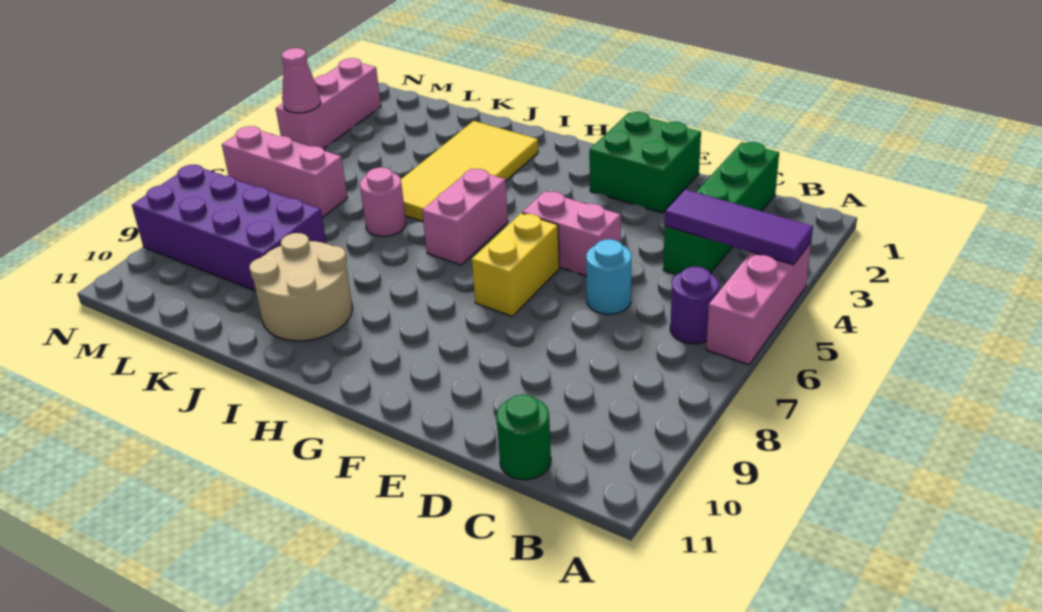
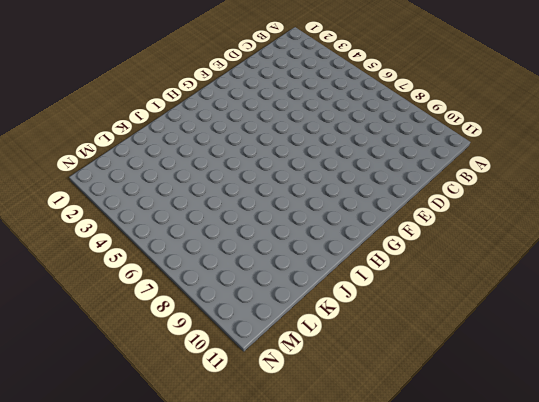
none -> pink brick A4:A6 level 1
none -> purple round brick B6 level 1
none -> green brick C1:C4 level 1

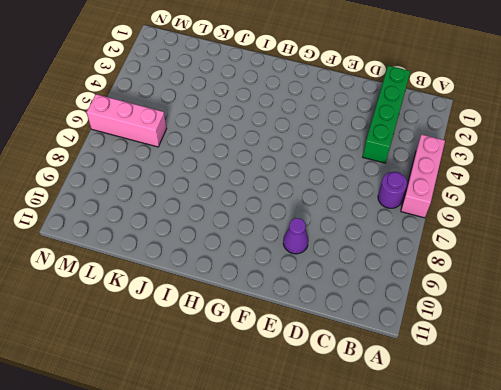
purple cone E9 level 1 -> none
none -> green round brick C11 level 1
none -> cyan round brick D6 level 1
none -> green brick E1:F2 level 1

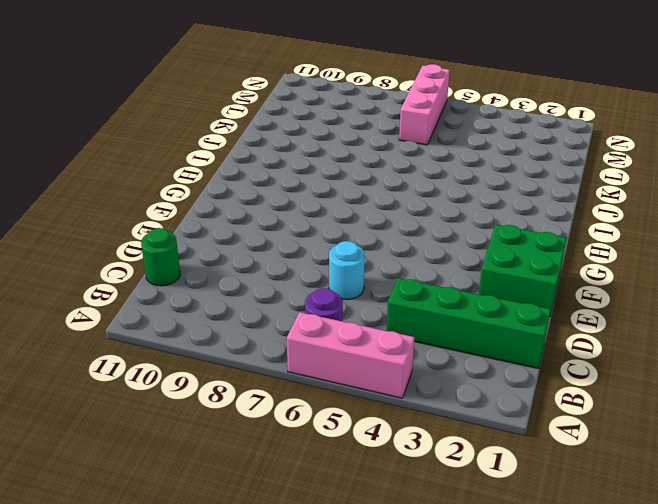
none -> pink brick E5:F5 level 1
none -> yellow brick F6:F7 level 1
none -> pink brick H5:H6 level 1

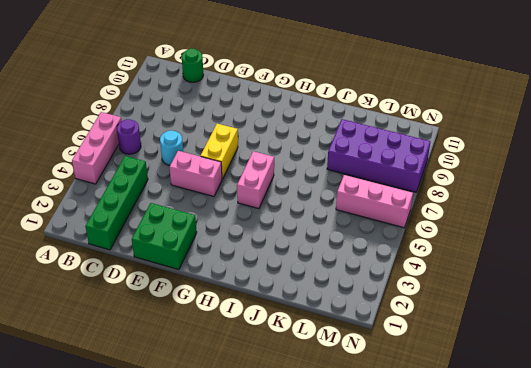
none -> yellow tile I2:J5 level 1
none -> tan round brick I9:J10 level 1
none -> pink round brick J6 level 1

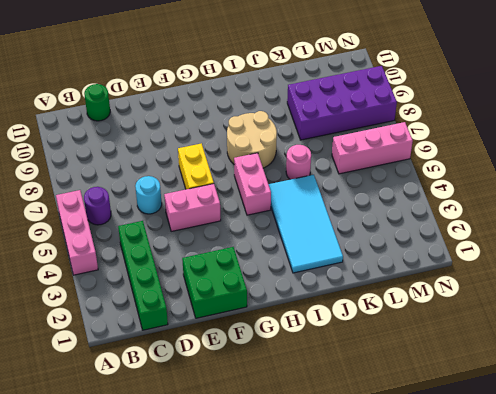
tan round brick H7:I8 level 1 -> tan round brick I9:J10 level 1
cyan tile I2:J5 level 1 -> yellow tile I2:J5 level 1
none -> pink brick N2:N4 level 1
none -> purple tile A4:C4 level 2
none -> pink cone N4 level 2

